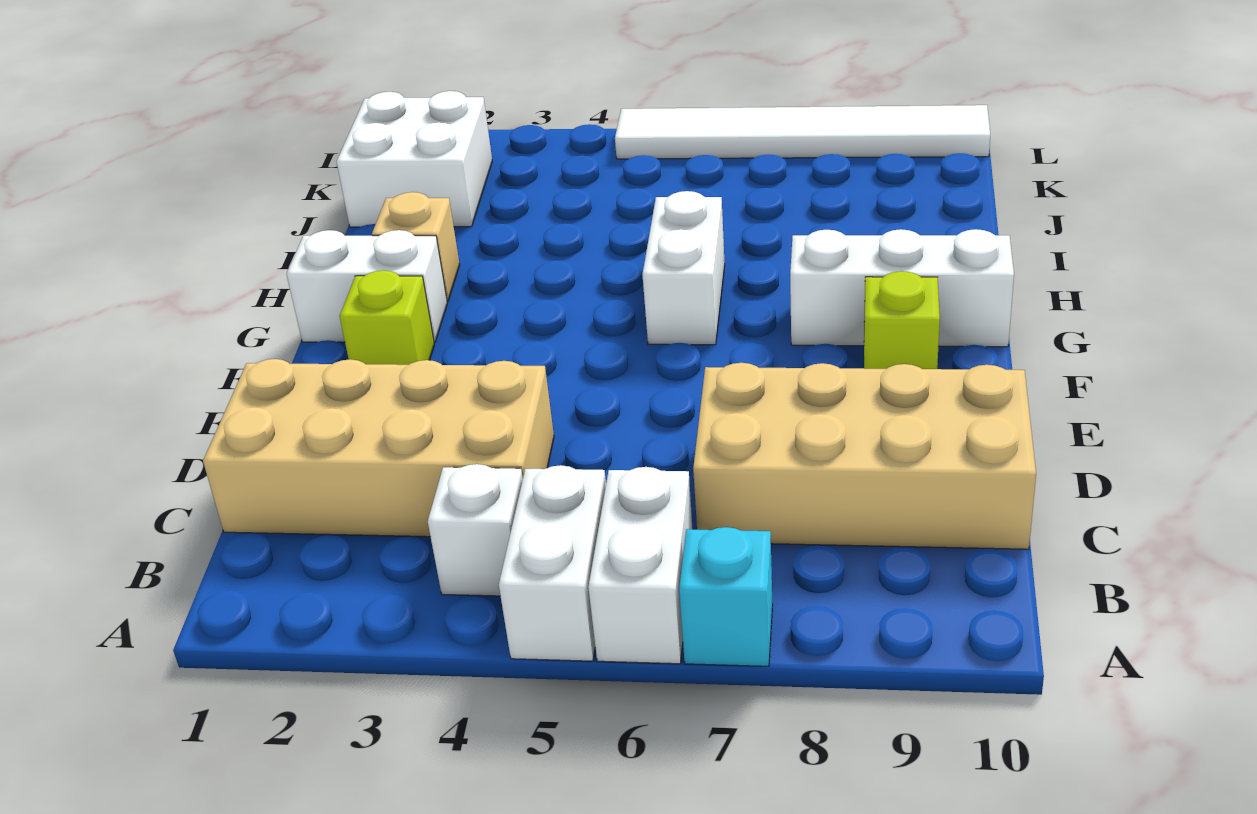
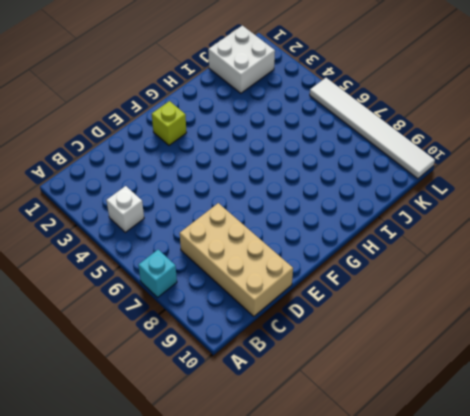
none -> white brick A5:B5 level 1
none -> white brick A6:B6 level 1
none -> tan brick C1:D4 level 1

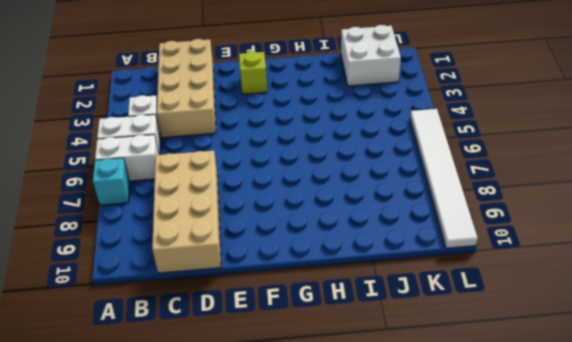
none -> lime brick F9 level 1
none -> white brick G1:G2 level 1
none -> white brick G6:H6 level 1

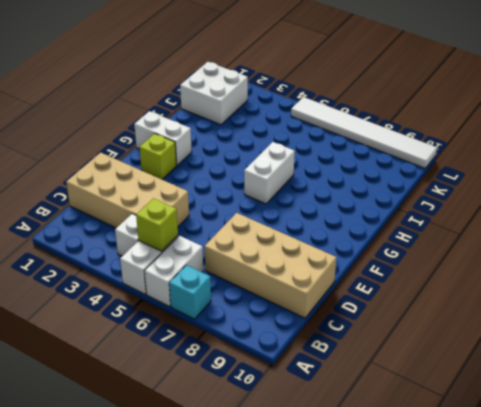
lime brick B5 level 2 -> lime brick F9 level 1
none -> white brick G8:G10 level 1
none -> tan brick H2 level 1

